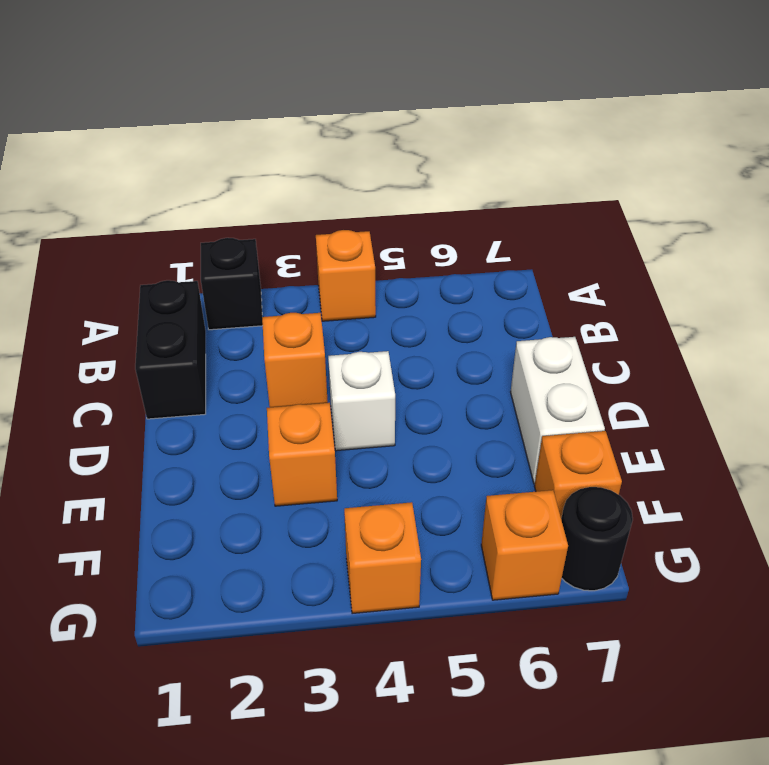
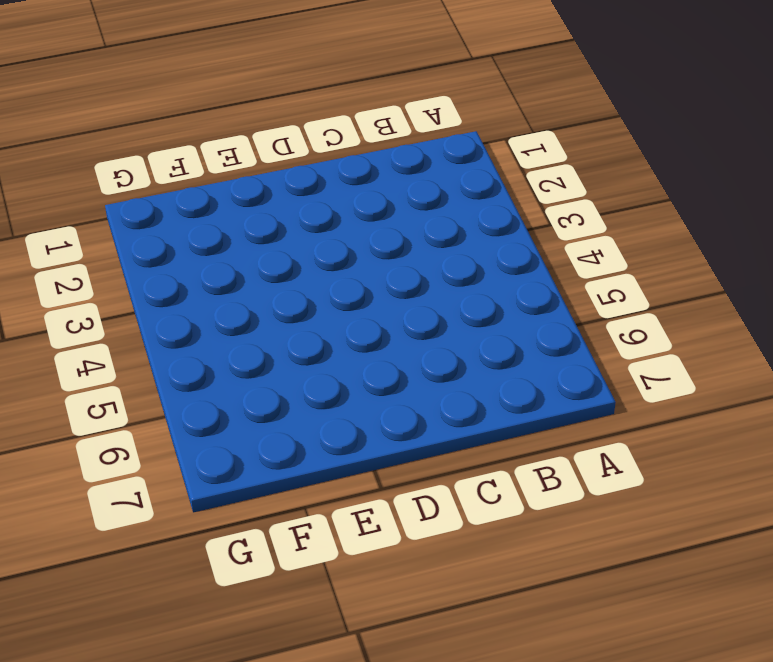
none -> black brick A2 level 1
none -> orange brick A4 level 1

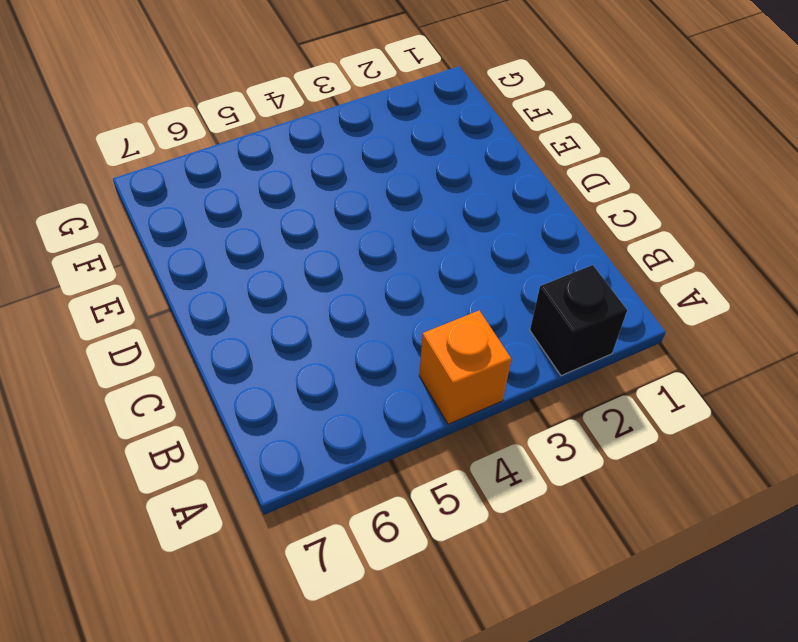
none -> black brick B1:C1 level 1
none -> orange brick C3 level 1

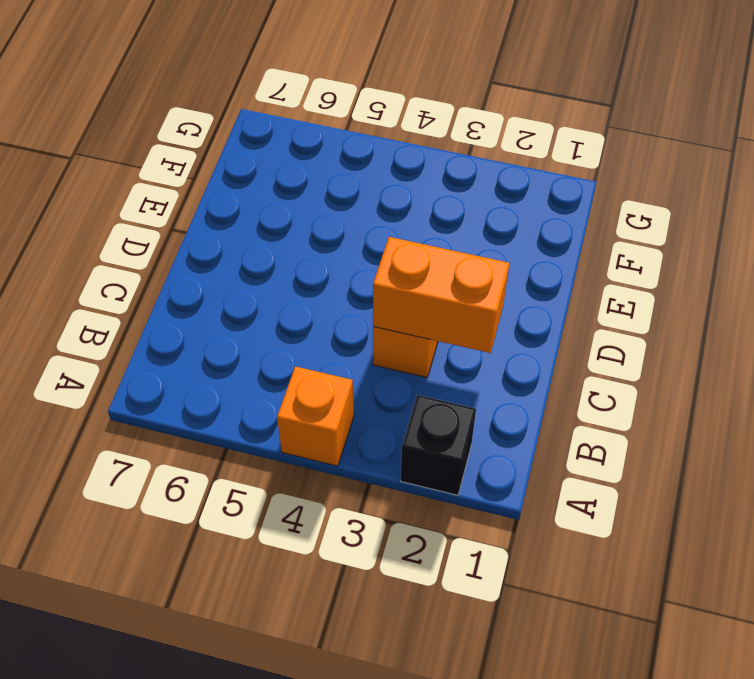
orange brick C2:C3 level 2 -> none
none -> black brick B1:C1 level 1
none -> white brick D4 level 1

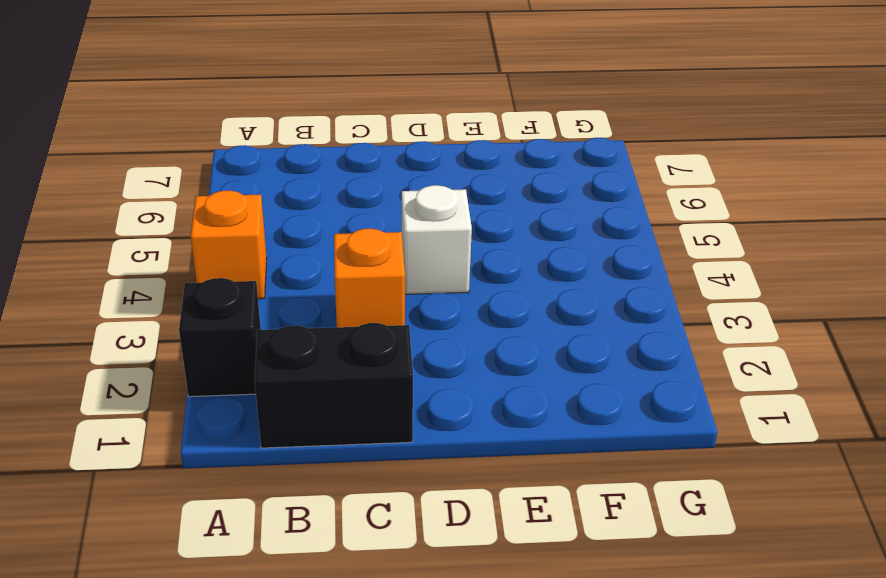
none -> white brick D7:E7 level 1
none -> orange brick E3 level 1

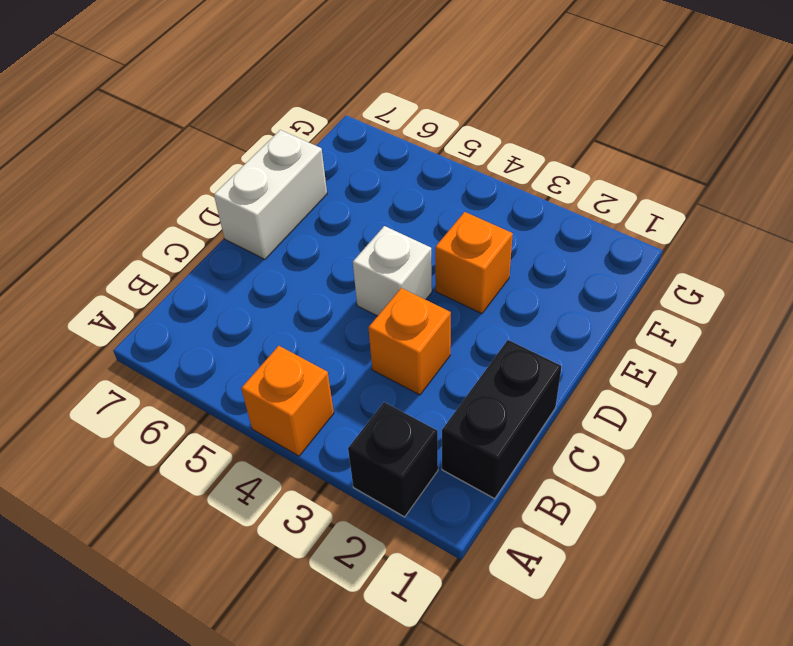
none -> orange brick F7 level 1
none -> orange brick G4 level 1

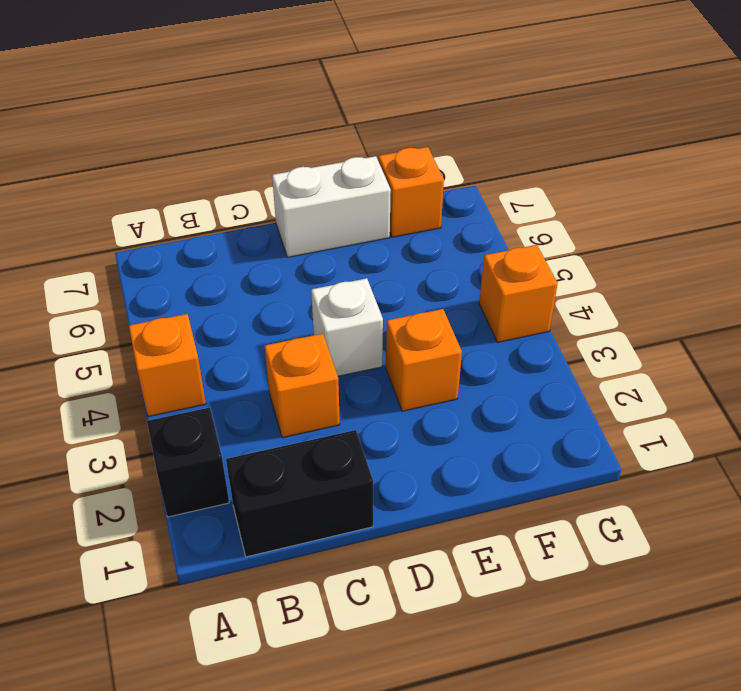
none -> orange brick G6 level 1
none -> black round brick G7 level 1

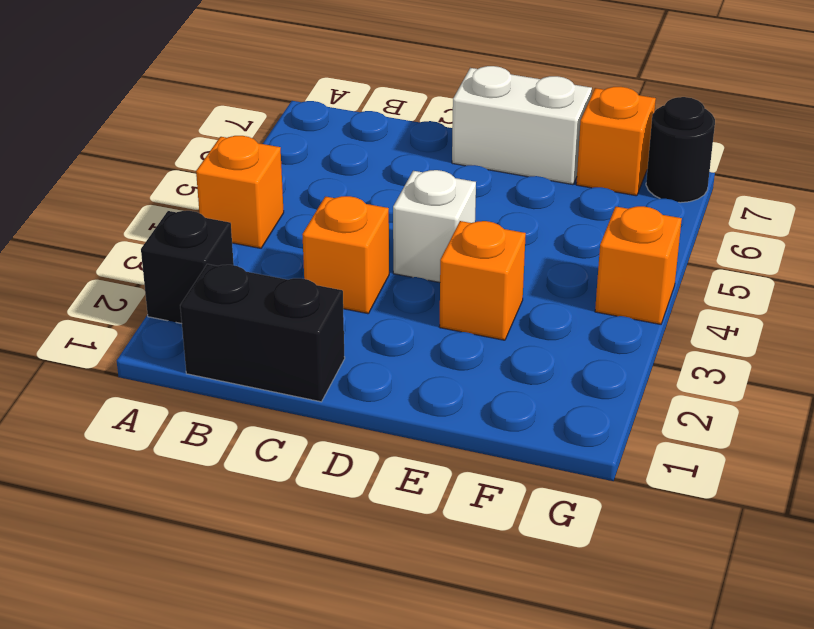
none -> orange brick G6 level 1

